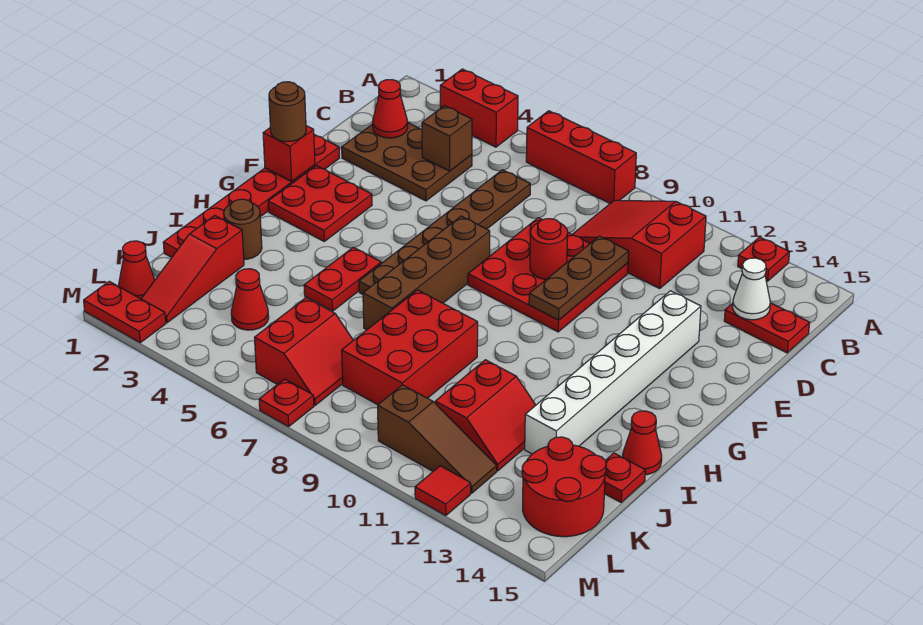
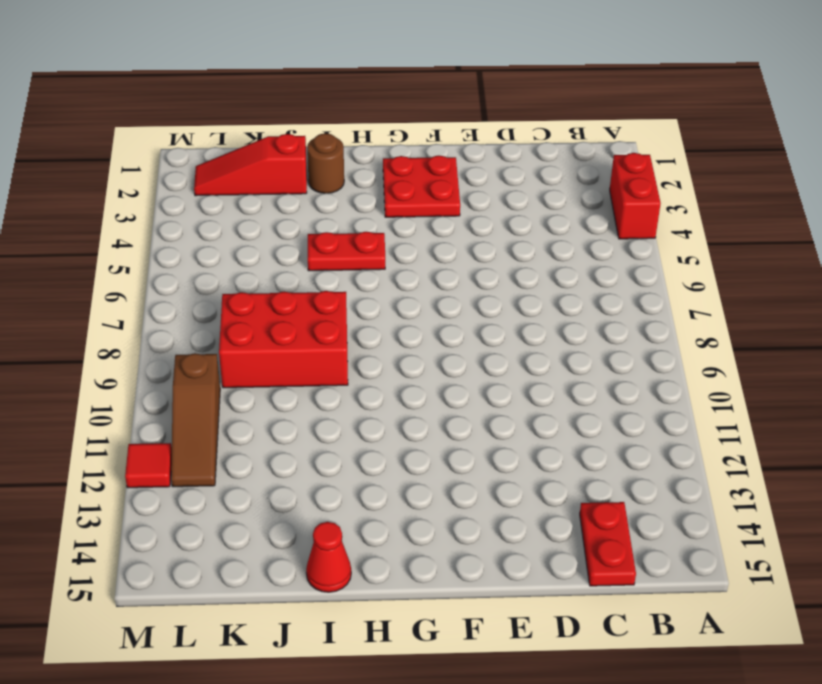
none -> red brick A6:A8 level 1
none -> red plate A13 level 1
none -> red slope B9:C11 level 1 top 11
none -> brown plate C2:D4 level 1

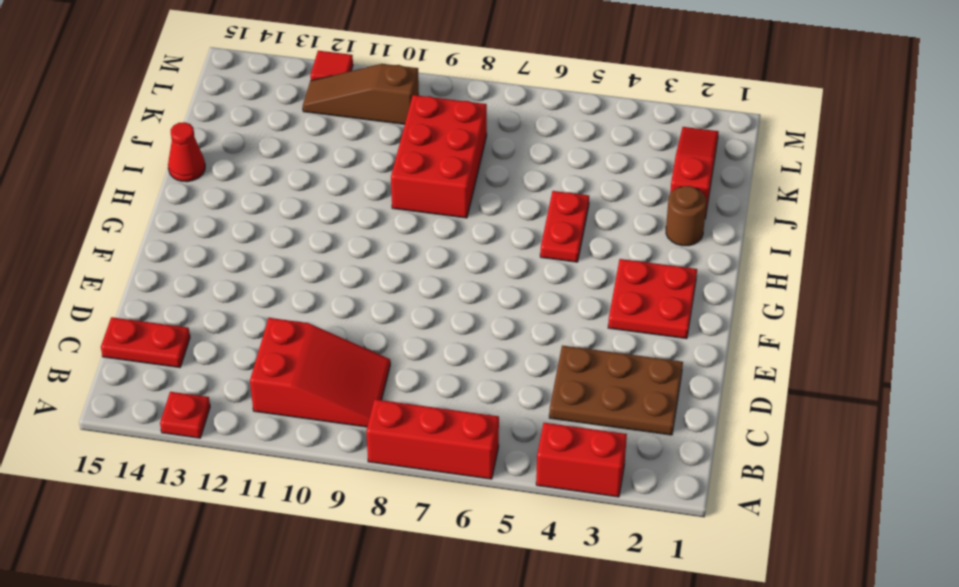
none -> brown plate C6:H6 level 1
none -> red plate D8:F10 level 1
none -> red plate E1:J1 level 1
none -> white brick E13:J13 level 1

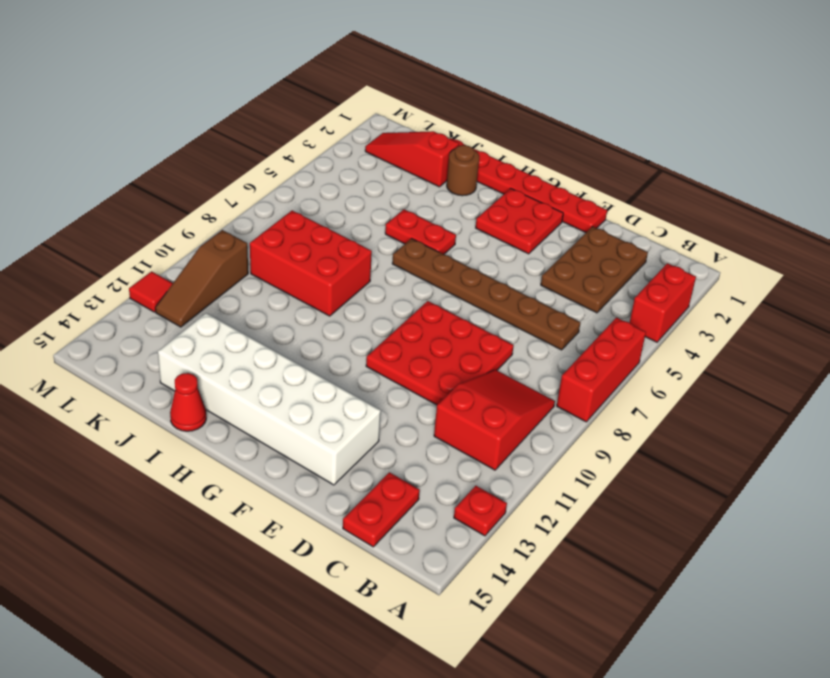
white brick E13:J14 level 1 -> white brick E13:J13 level 1
none -> brown brick F7:I7 level 1
none -> red slope J11:K12 level 1 top 11
none -> red plate J15 level 1
none -> red cone K4 level 1

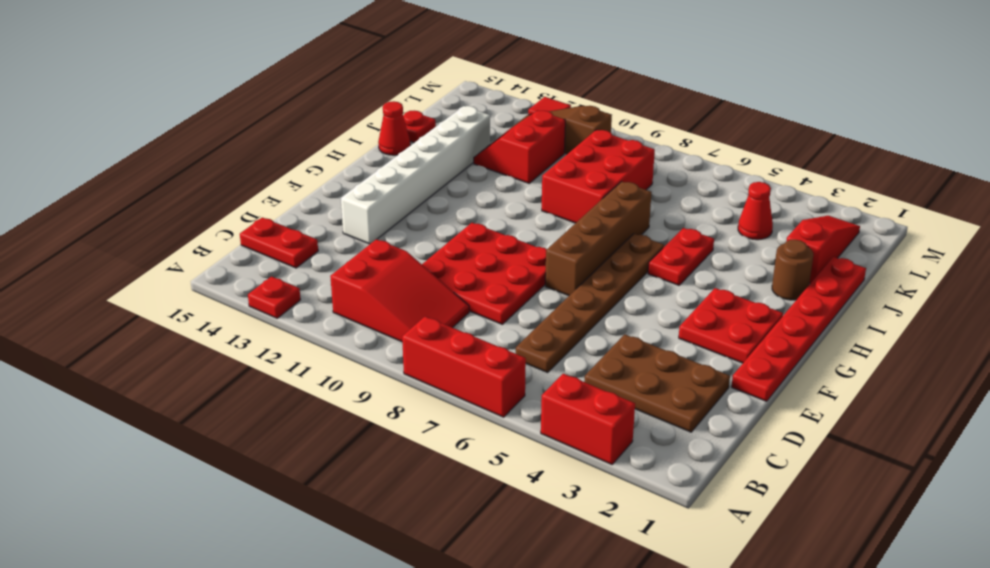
none -> red slope K6:L7 level 1 top 6
none -> red round brick K14:L15 level 1
none -> red cone L1 level 1
none -> red plate M1:M2 level 1

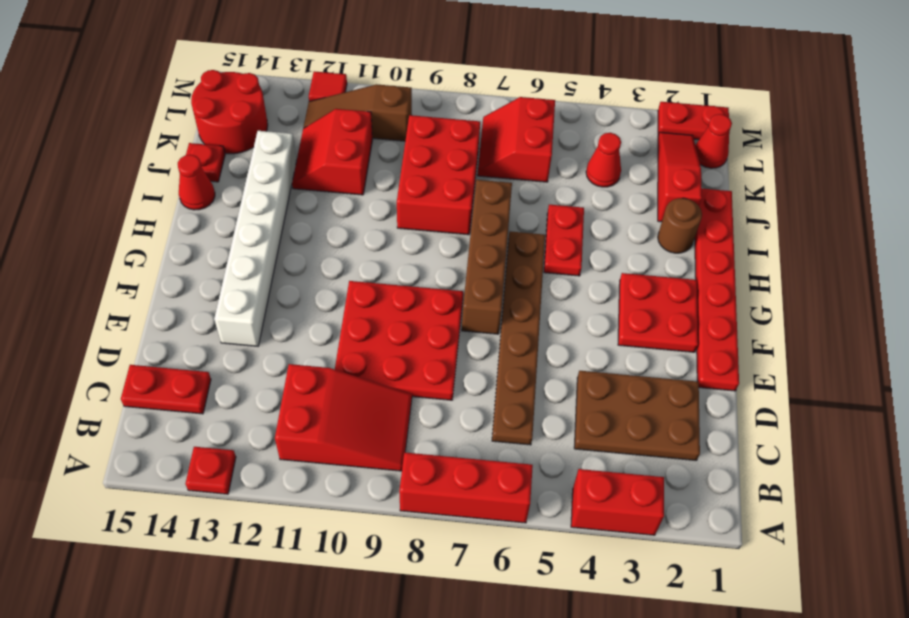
none -> red plate M7 level 1
none -> red cone C2 level 2
none -> brown brick C4 level 2
none -> white cone C14 level 2

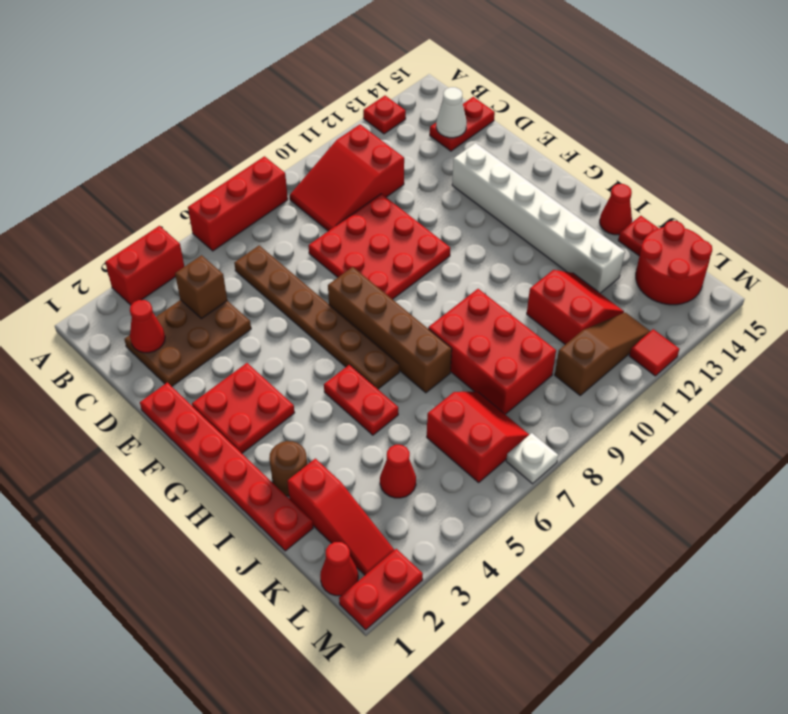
white plate M7 level 1 -> red plate M7 level 1
none -> brown plate D10:F10 level 2
none -> red round brick E9 level 2
none -> red brick F1 level 2
none -> brown round brick F1 level 3

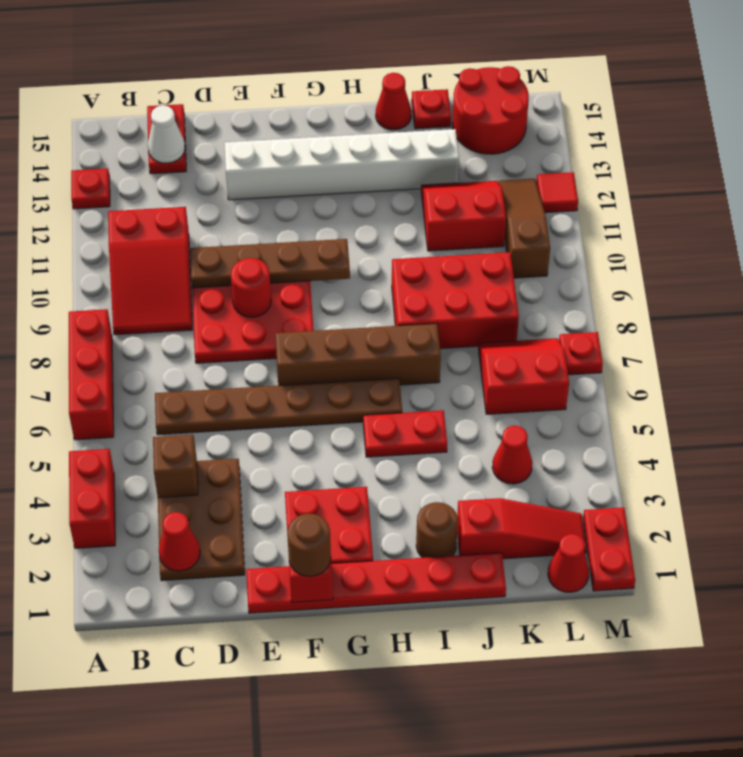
brown plate D10:G10 level 2 -> brown plate D10:F10 level 2

